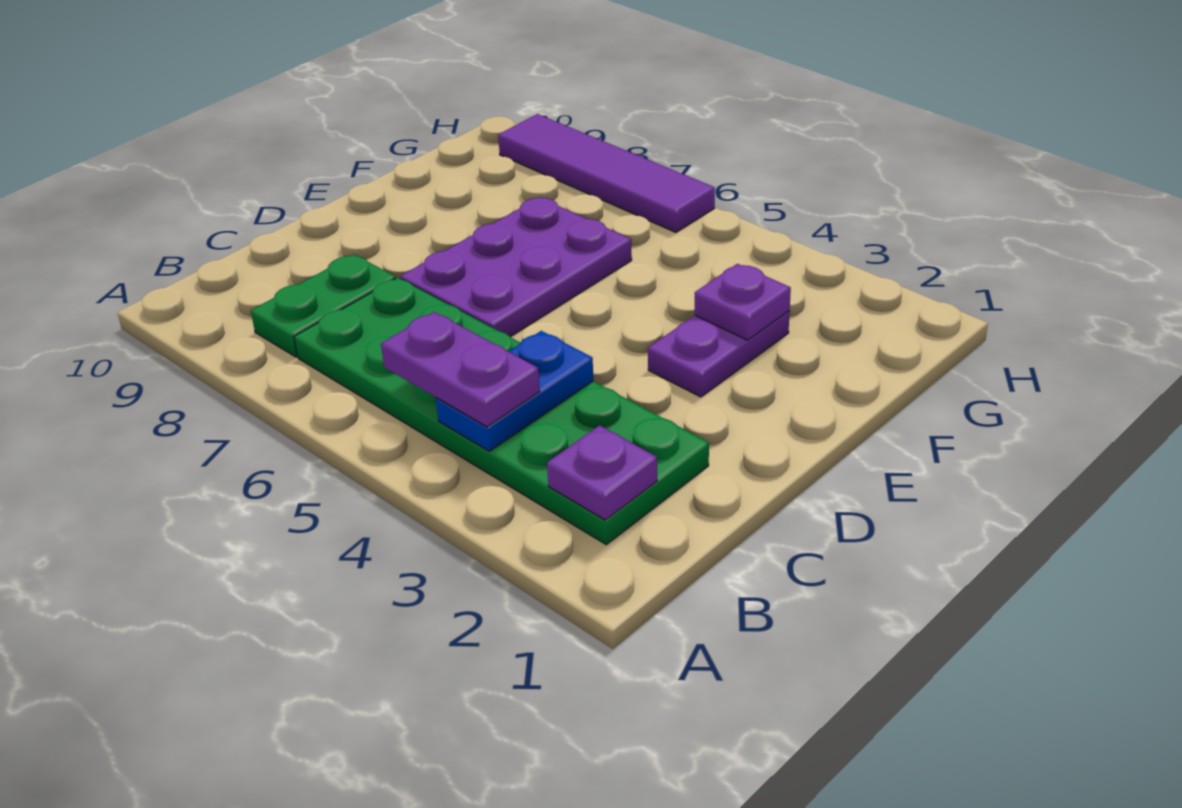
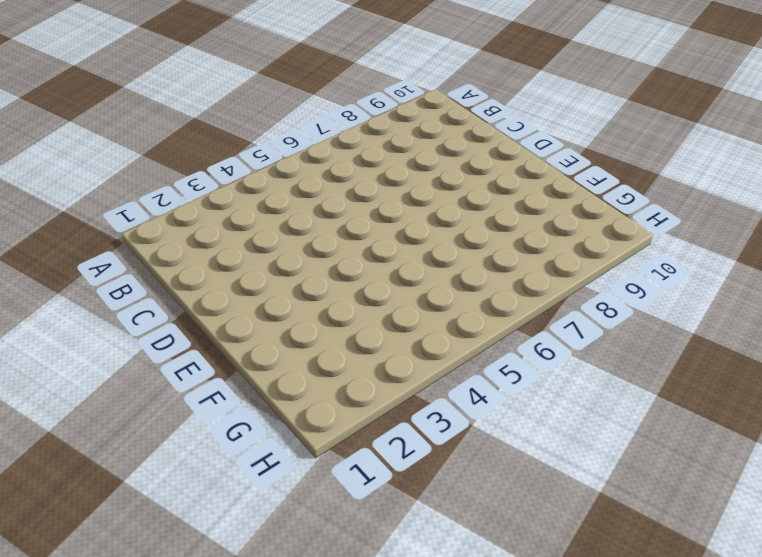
none -> green plate B2:C7 level 1
none -> green plate B8:C8 level 1

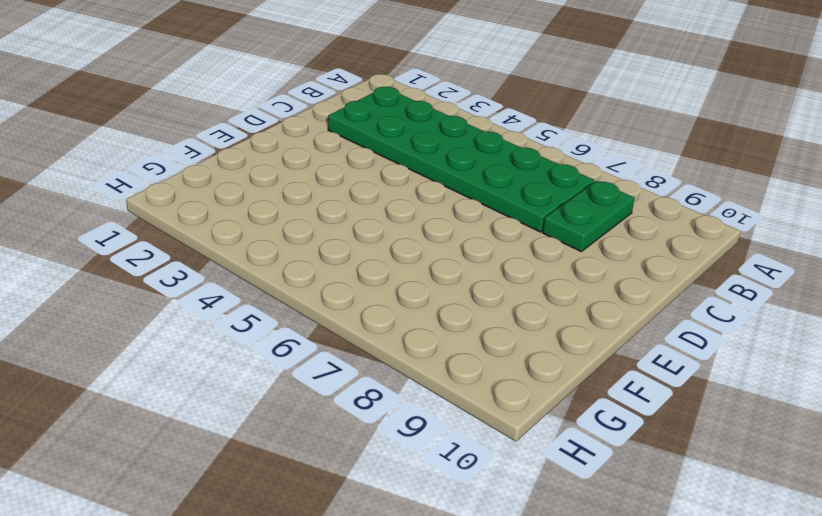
none -> purple plate D6:F7 level 1
none -> purple plate E3:F3 level 1

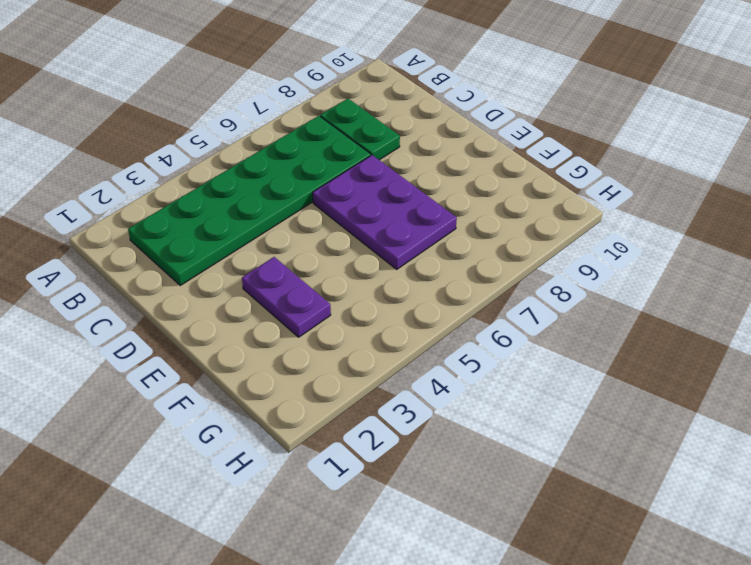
none -> purple tile H6:H9 level 1
none -> purple plate B2 level 2

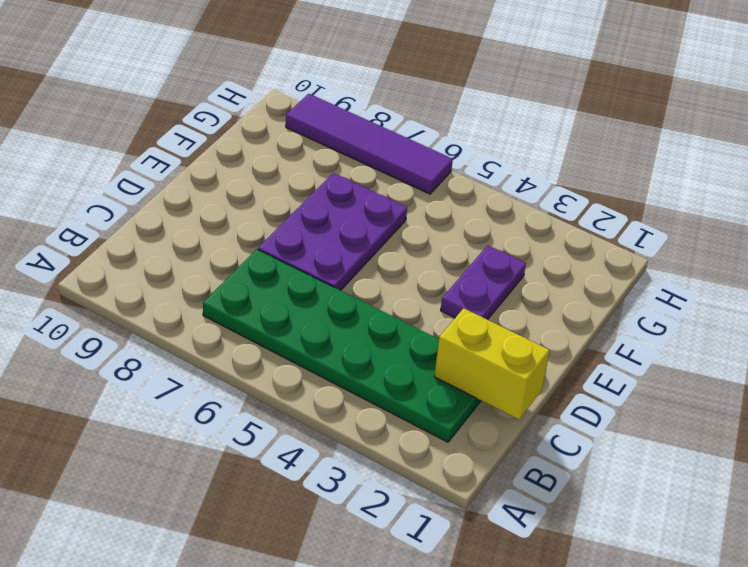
yellow brick C1:C2 level 2 -> none
none -> green plate B8:C8 level 1
none -> purple plate B2 level 2

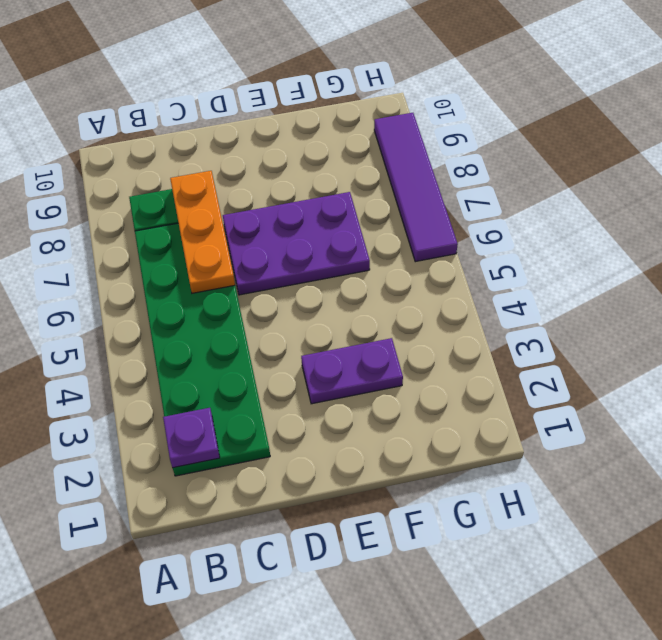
orange plate C6:C8 level 2 -> none
none -> blue plate B4:C4 level 2
none -> purple plate F3 level 2

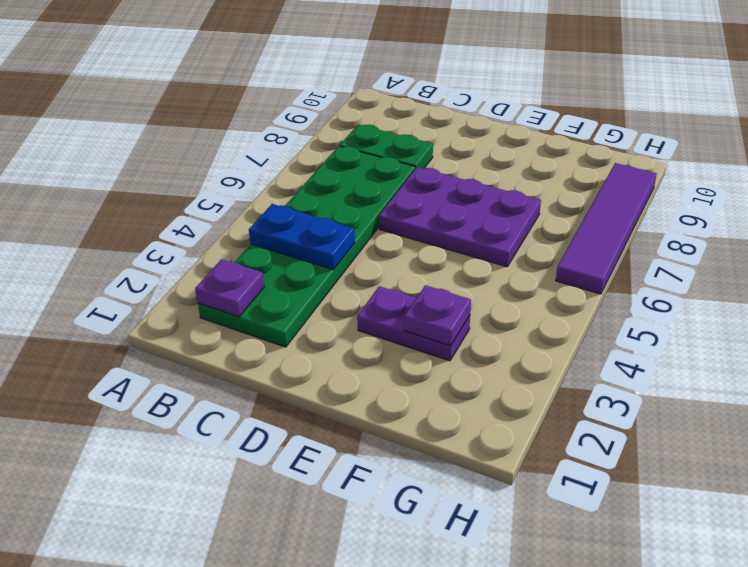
none -> purple plate B4:B5 level 3

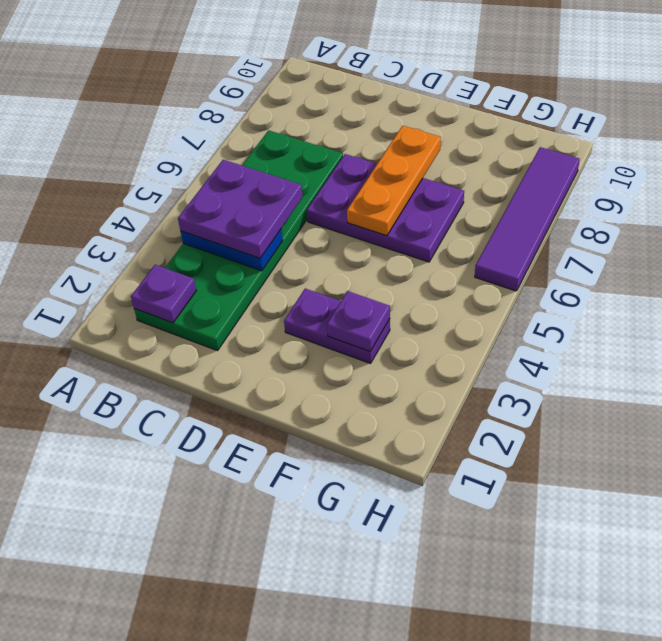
purple plate B4:C5 level 3 -> purple plate B4:B5 level 3
orange plate E6:E8 level 2 -> none
none -> green plate B8:C8 level 1

